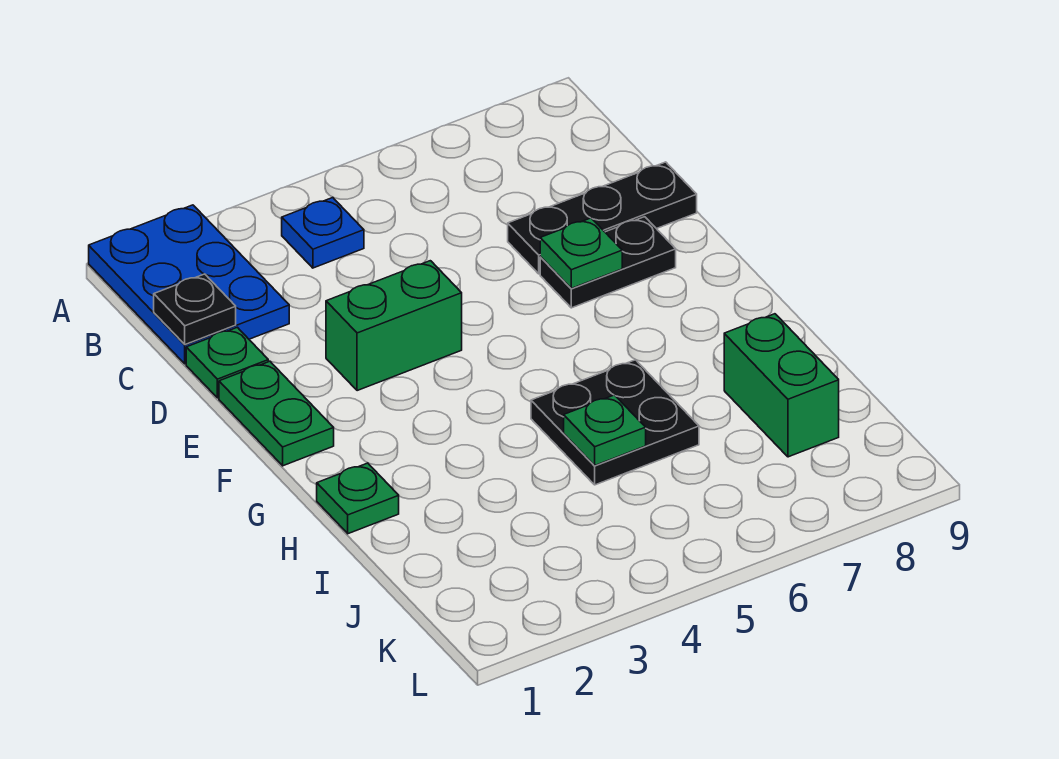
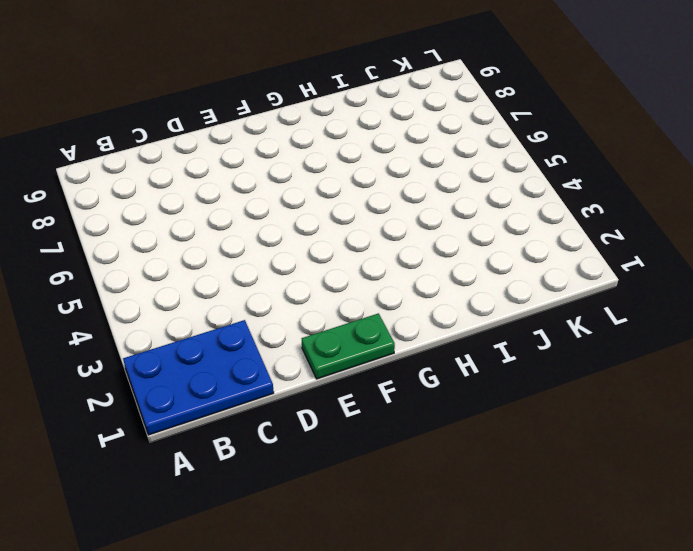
none -> blue plate B4 level 1
none -> green plate D1 level 1
none -> black plate D7:D9 level 1

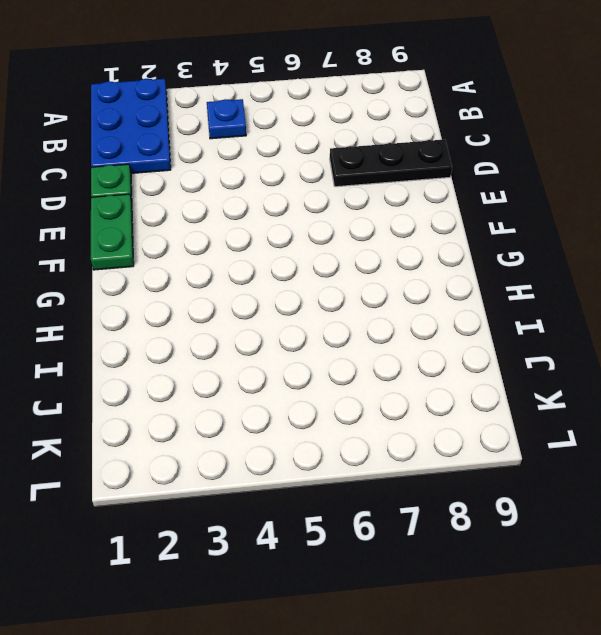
none -> green brick E3:E4 level 1
none -> black plate E7:E8 level 1
none -> green plate H1 level 1

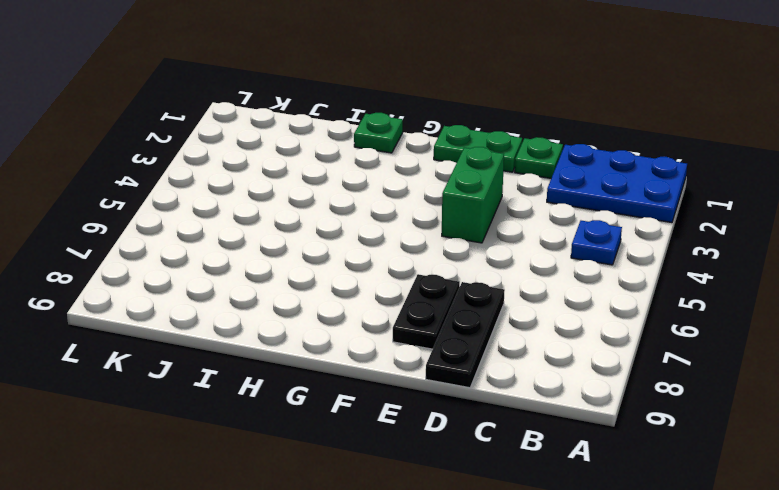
none -> black plate H5:I6 level 1
none -> green brick I8:J8 level 1
none -> black plate C1 level 2

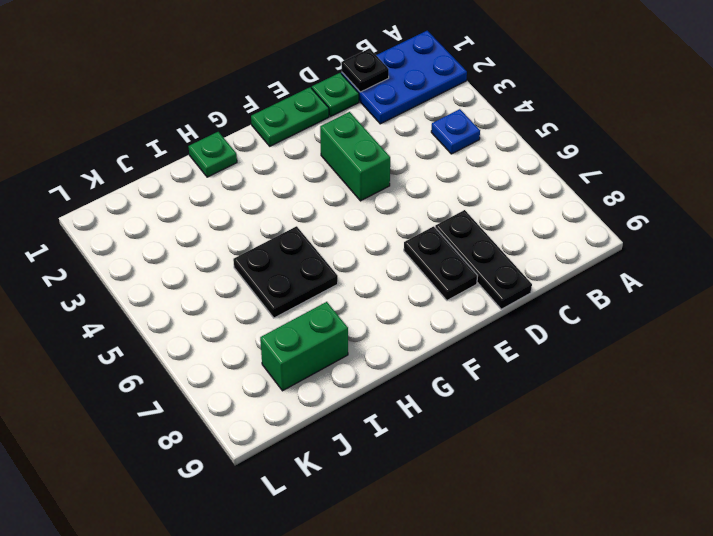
none -> green plate E7 level 2
none -> green plate I5 level 2

